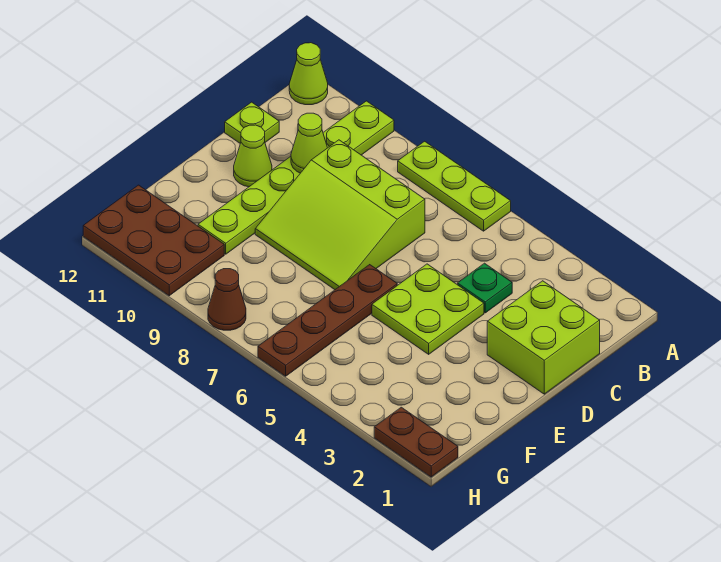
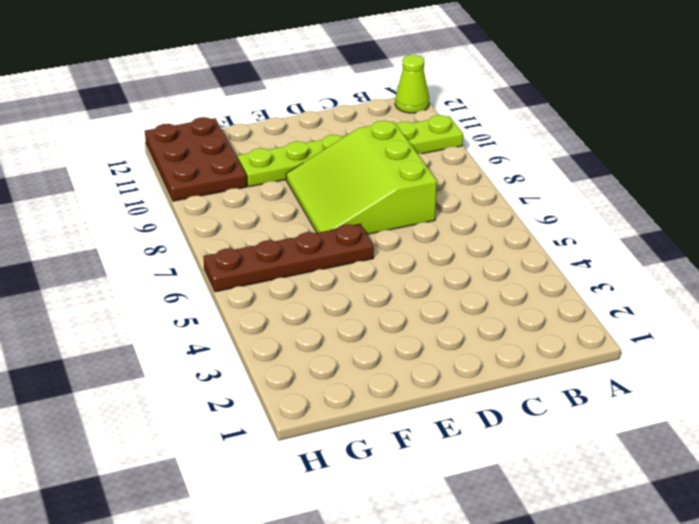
none -> lime plate A6:A8 level 1
none -> lime brick C1:D2 level 1
none -> green plate C4 level 1

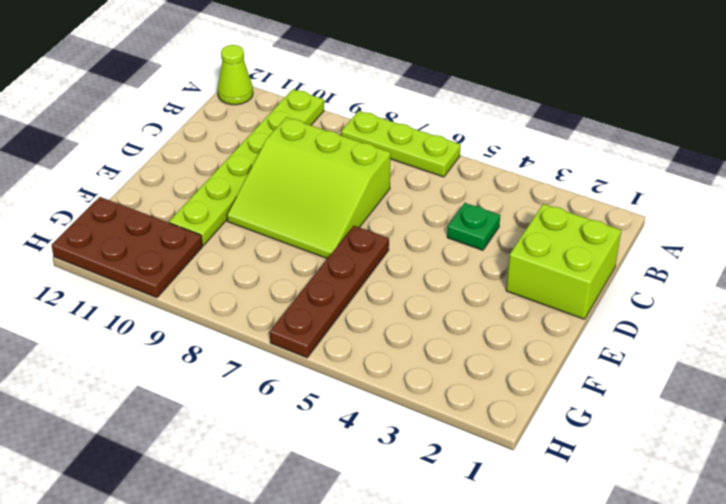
none -> lime plate C12 level 1
none -> lime plate D4:E5 level 1
none -> lime cone D11 level 1

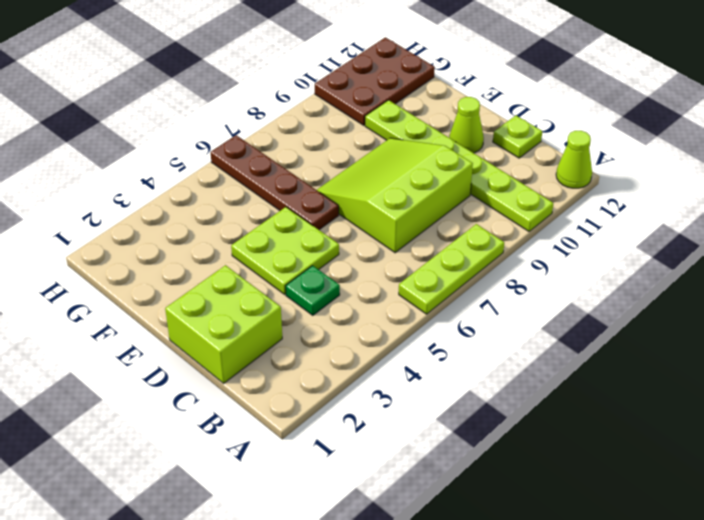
none -> brown plate H1:H2 level 1
none -> brown cone H8 level 1
none -> lime cone C10 level 2

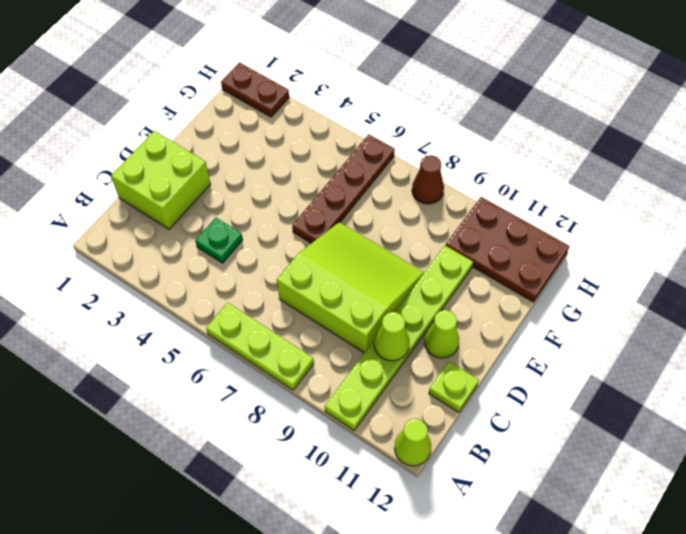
none -> lime plate D4:E5 level 1

